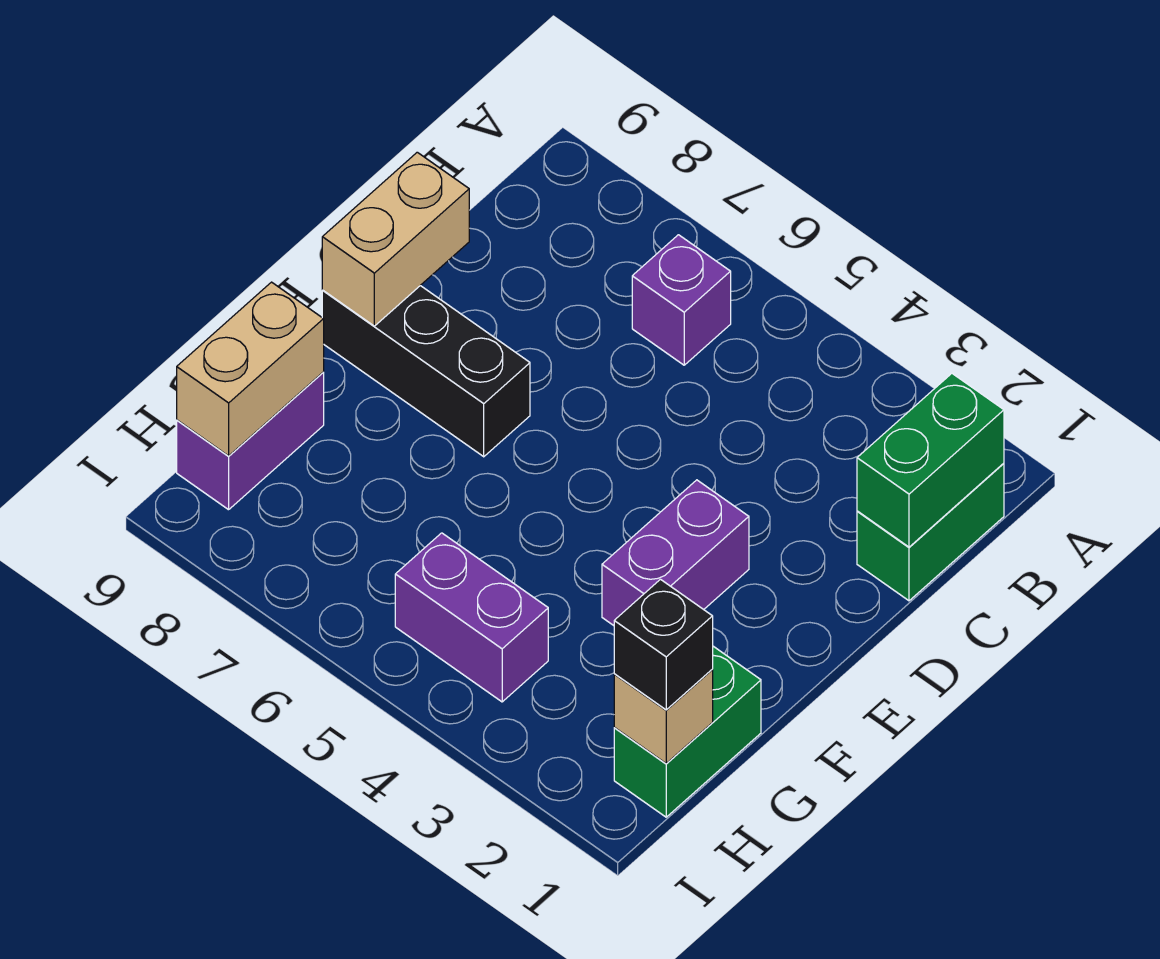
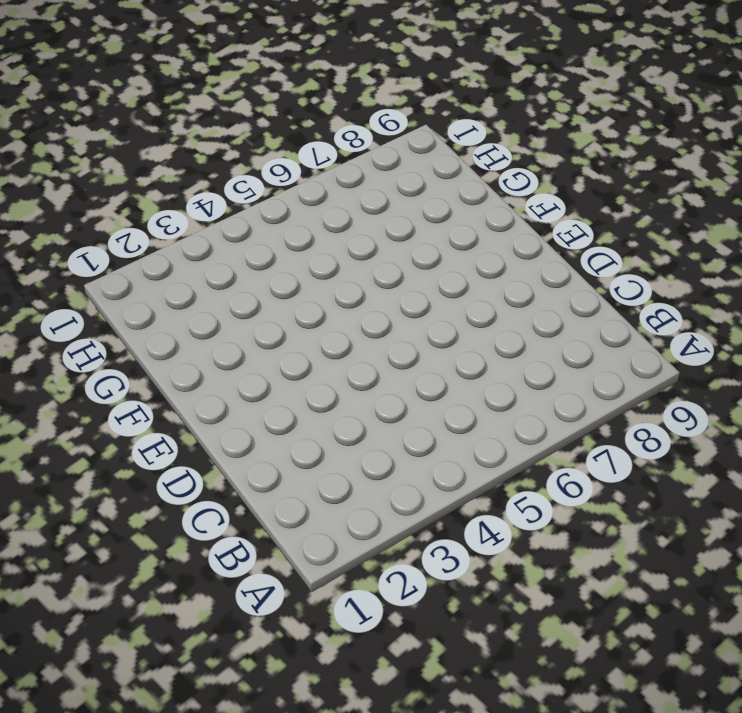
none -> green brick B1:C1 level 1
none -> purple brick B6 level 1
none -> purple brick E3:F3 level 1

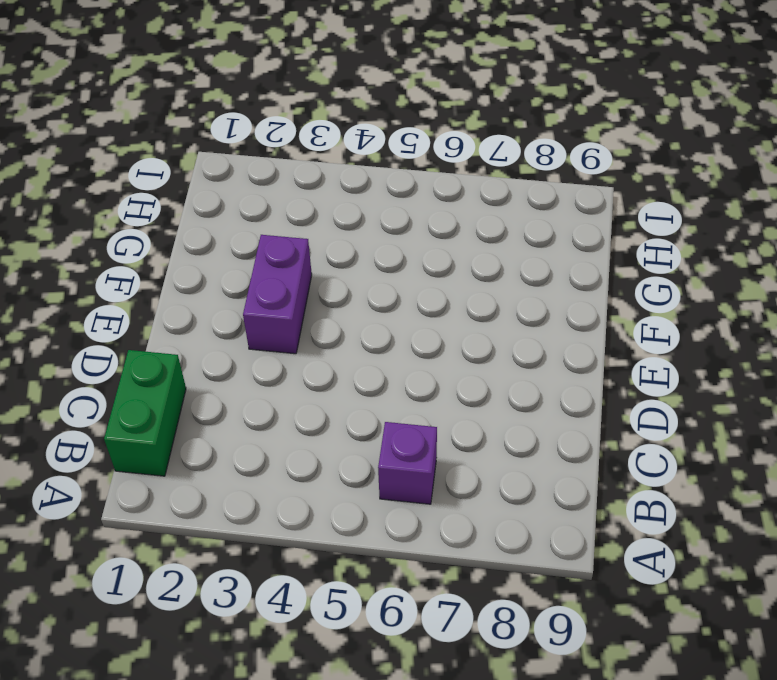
none -> black brick E7:E9 level 1
none -> green brick G1:H1 level 1
none -> purple brick G9:H9 level 1

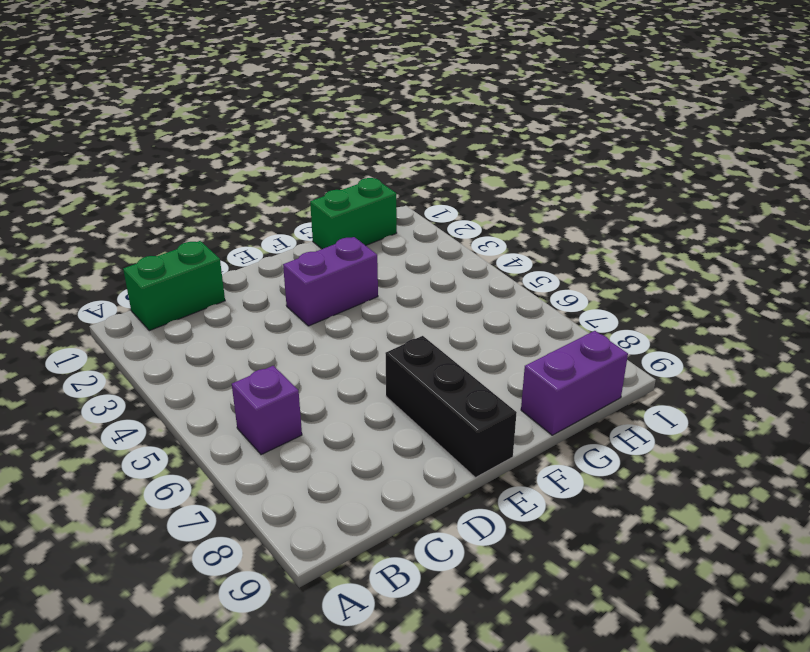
none -> purple brick H4:H5 level 1
none -> green brick B1:C1 level 2
none -> tan brick D9:E9 level 2

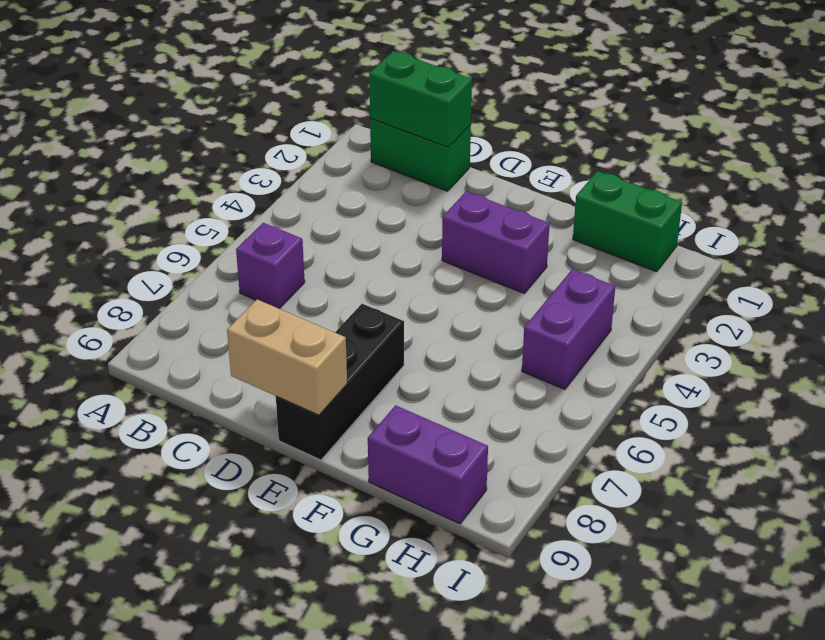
none -> tan brick G9:H9 level 2
none -> tan brick H1 level 2
none -> black brick H1 level 3

